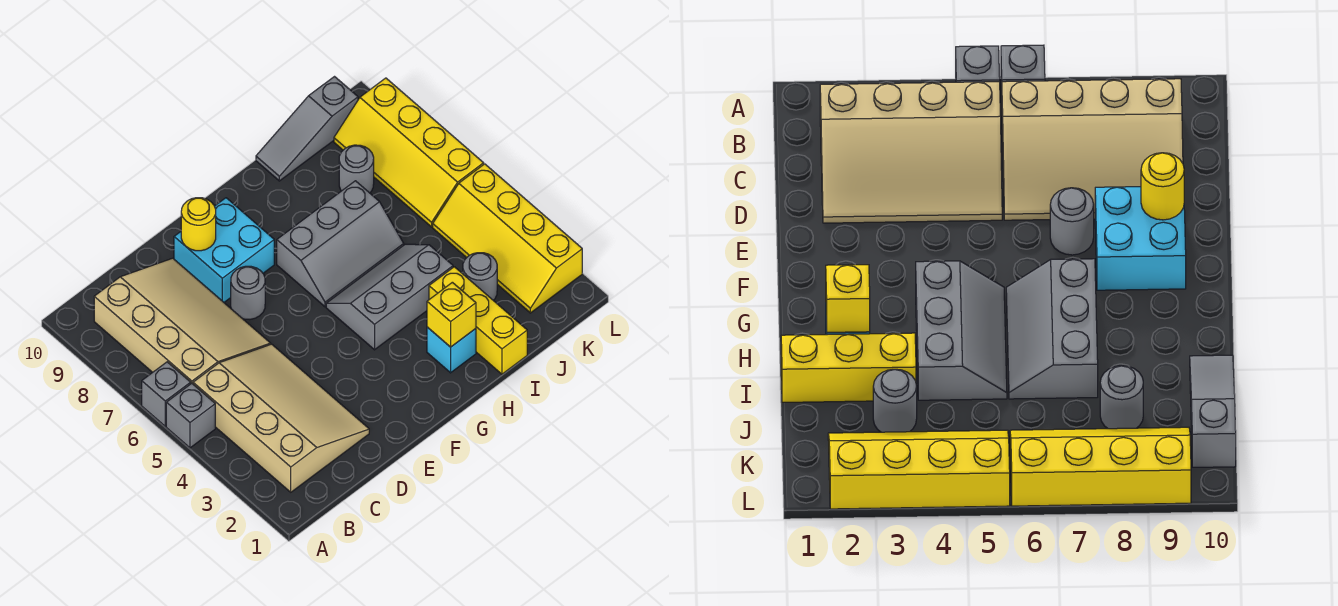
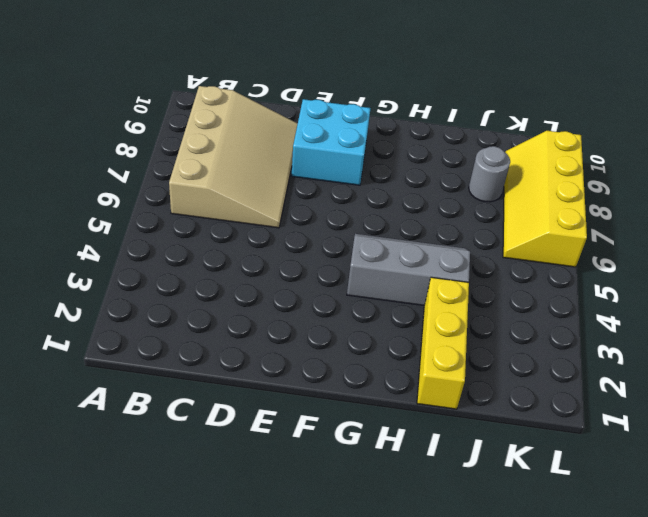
none -> grey brick A5 level 1
none -> grey brick A6 level 1
none -> tan slope B2:D5 level 1 top B

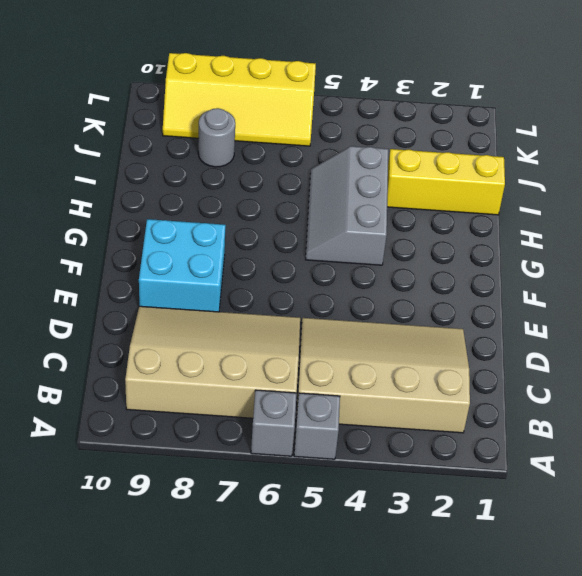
none -> grey round brick E7 level 1
none -> grey slope G6:I7 level 1 top 7
none -> cyan brick H2 level 1

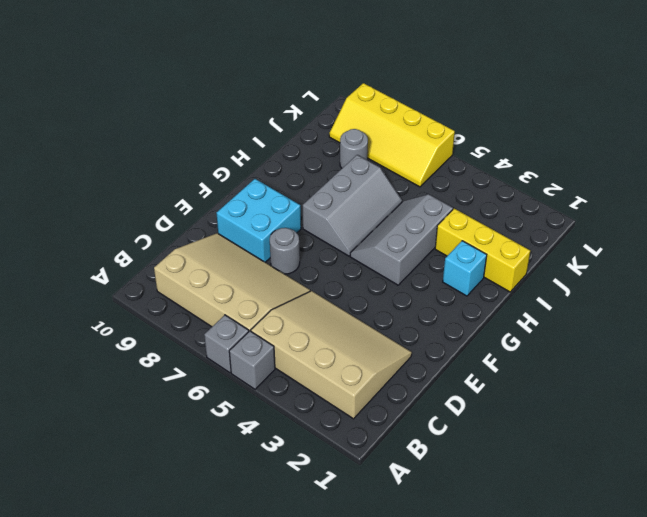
none -> grey slope I10:K10 level 1 top K
none -> grey round brick J3 level 1
none -> yellow slope K2:L5 level 1 top L

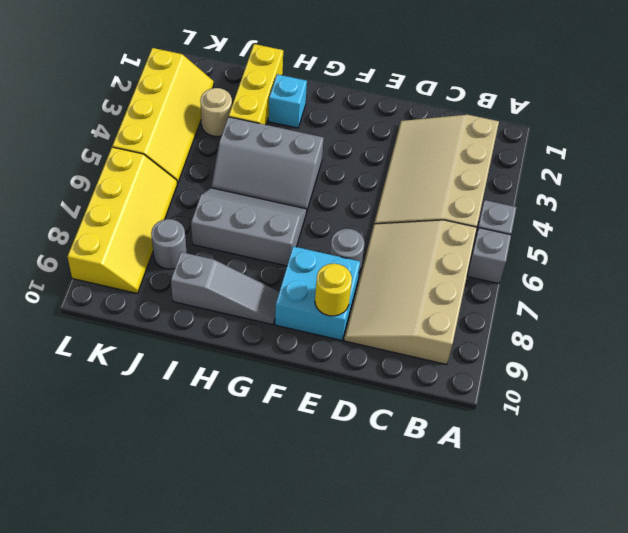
grey slope G9:I9 level 1 top I -> grey slope I10:K10 level 1 top K
tan round brick J3 level 1 -> grey round brick J3 level 1
none -> yellow brick H2 level 2

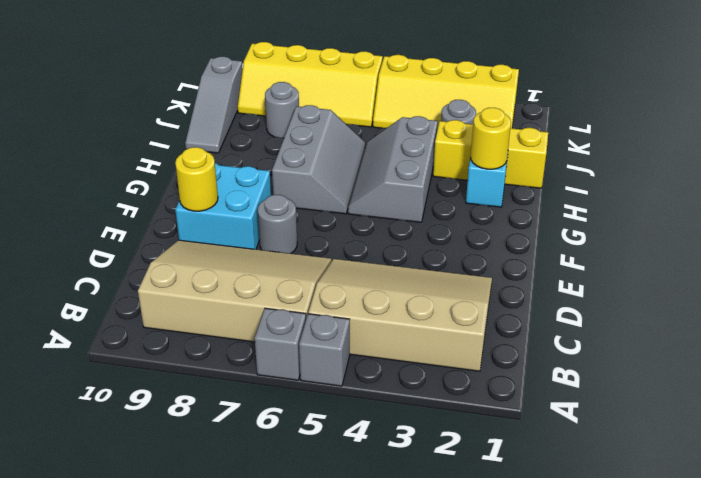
yellow round brick H2 level 2 -> yellow brick H2 level 2

